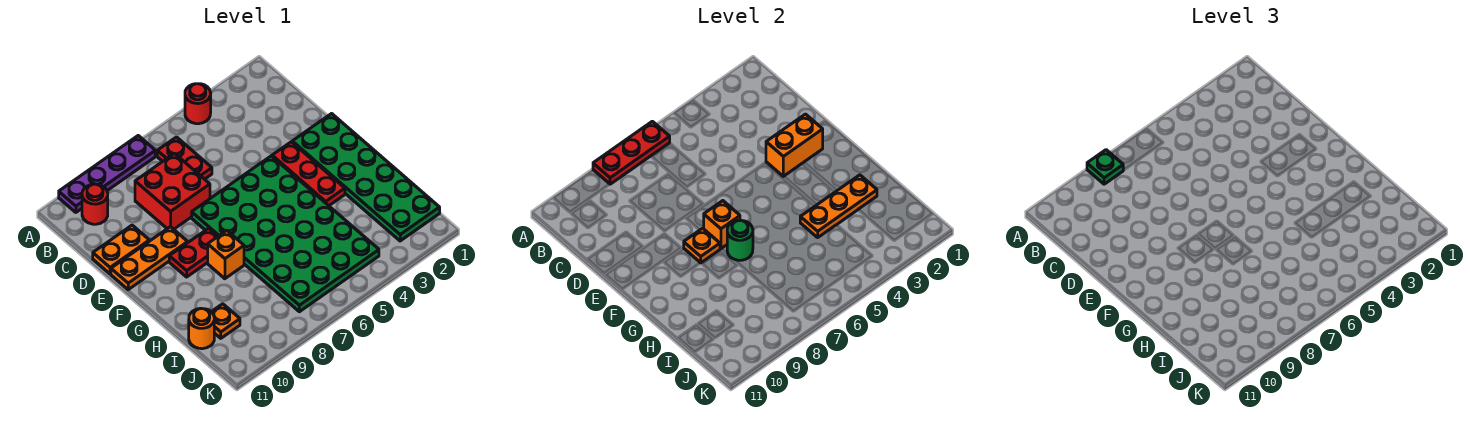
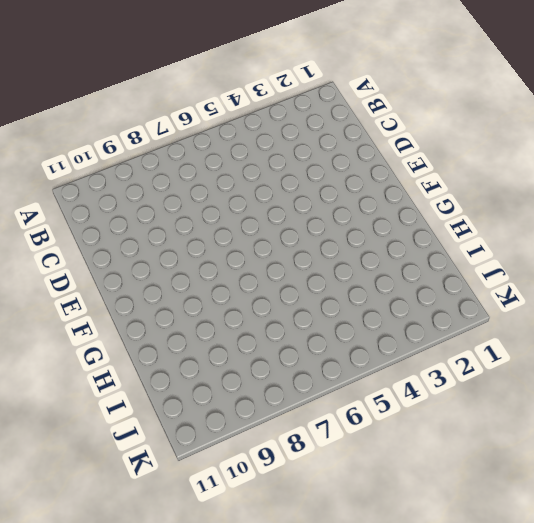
none -> red round brick A4 level 1
none -> purple plate A7:A10 level 1
none -> red plate B6:C6 level 1

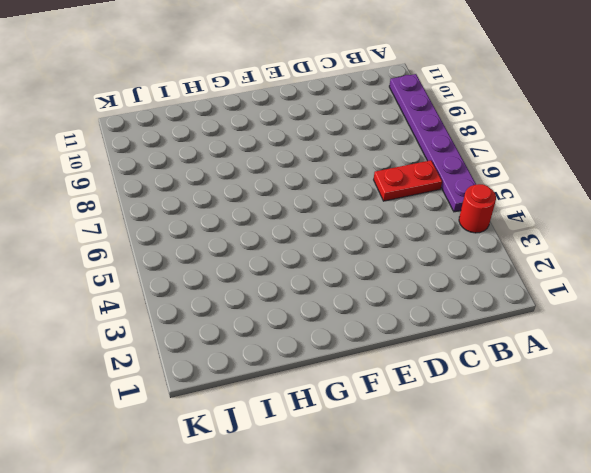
purple plate A5:A10 level 1 -> purple plate A7:A10 level 1
none -> red round brick B10 level 1
none -> red brick C7:D8 level 1
none -> orange plate D10:D11 level 1

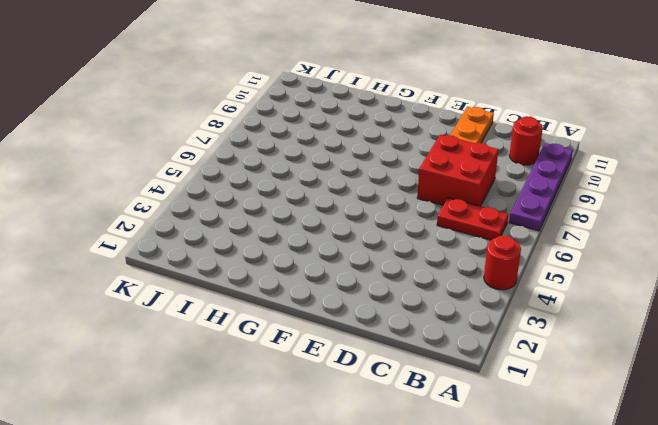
none -> green plate E1:J2 level 1
none -> red plate E3:G3 level 1
none -> green plate E4:J7 level 1

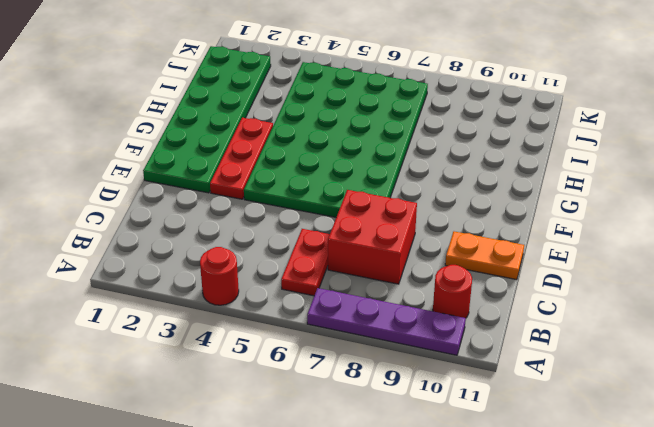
none -> orange plate E9:E11 level 1
none -> red plate F8:F9 level 1
none -> orange brick G8 level 1

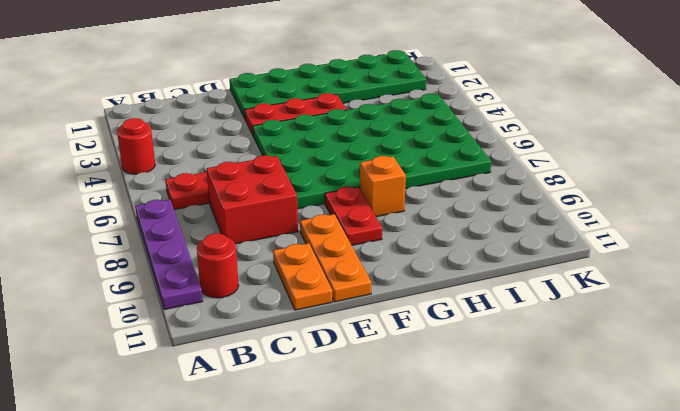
none -> orange plate I10 level 1
none -> orange round brick I11 level 1
none -> red plate A6:A8 level 2

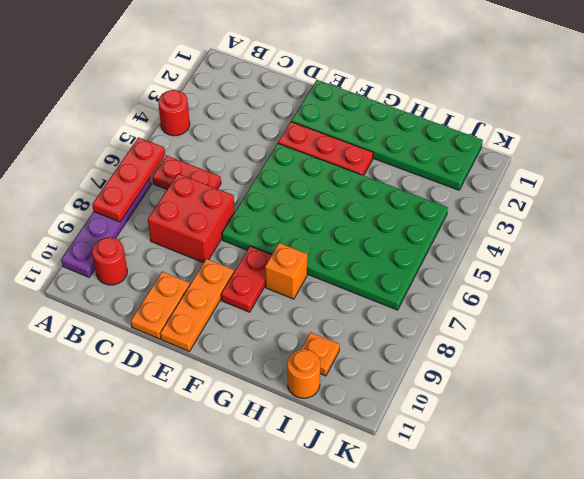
none -> orange brick E2:E3 level 2
none -> orange brick F7 level 2
none -> orange plate F8 level 2

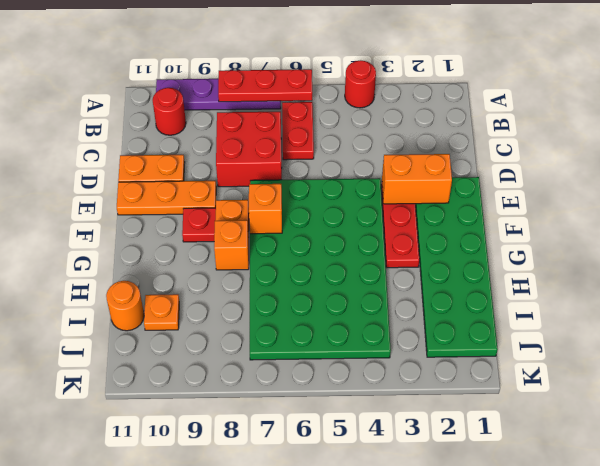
none -> green round brick G7 level 2
none -> orange plate H2:H4 level 2
none -> green plate A8 level 3

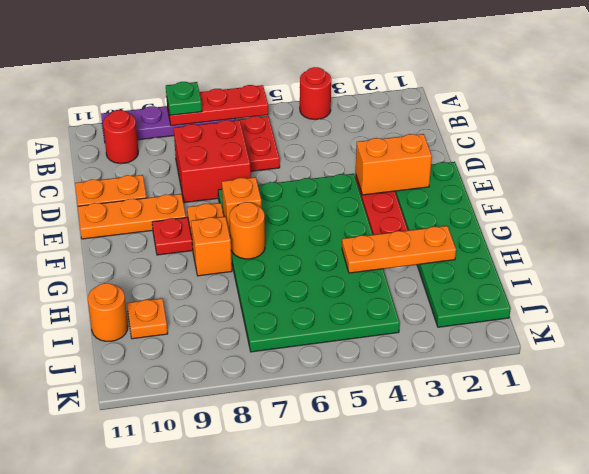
orange round brick G7 level 2 -> green round brick G7 level 2

